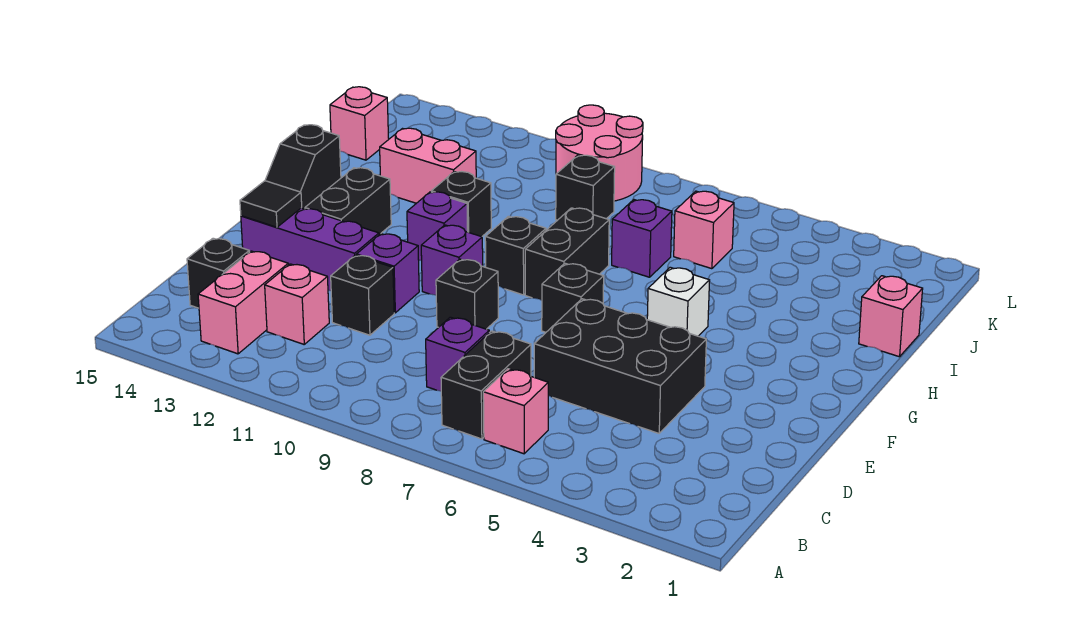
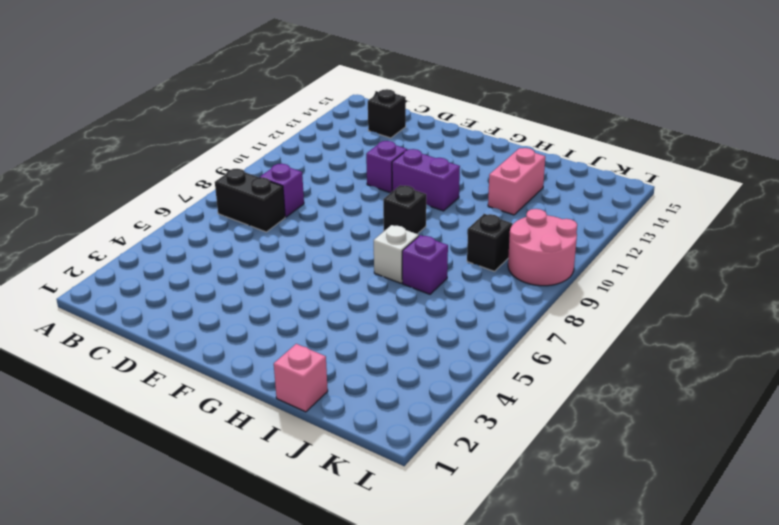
purple brick F11:G11 level 1 -> purple brick G11 level 1
white brick H7 level 1 -> white brick G5 level 1
none -> pink brick B6 level 1
none -> pink brick B13:C13 level 1
none -> pink brick C12 level 1

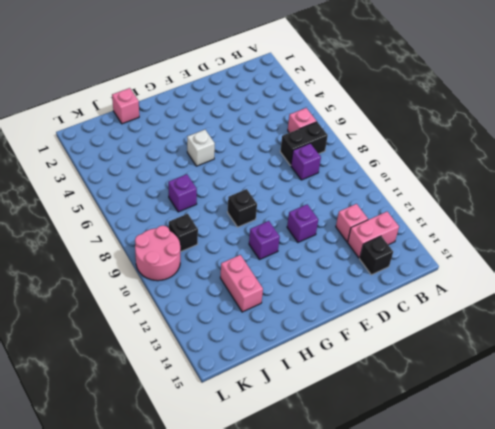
none -> black brick D4:E6 level 1
none -> black brick D11 level 1
none -> black brick E9 level 1

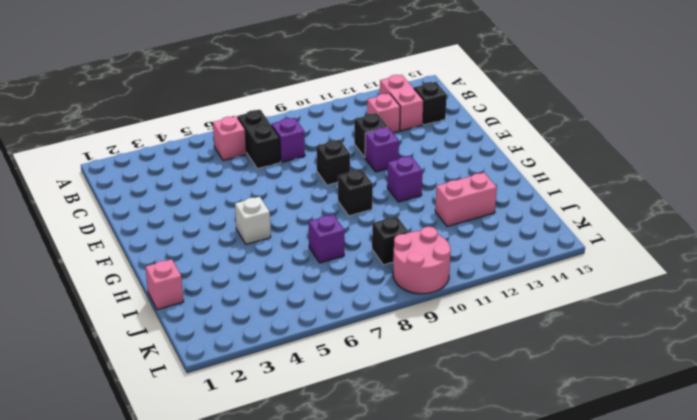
none -> black brick D4:E6 level 1
none -> purple brick E12:E14 level 1
none -> black brick F7 level 1

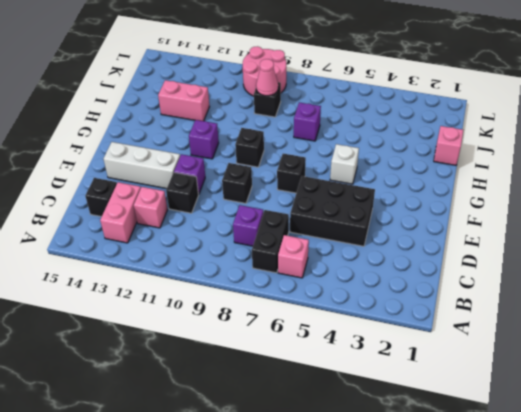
white brick E12:E14 level 1 -> purple brick E12:E14 level 1
pink cone J9 level 2 -> none
none -> purple brick F10 level 1
none -> black brick F13:G13 level 1
none -> black brick G8:H8 level 1

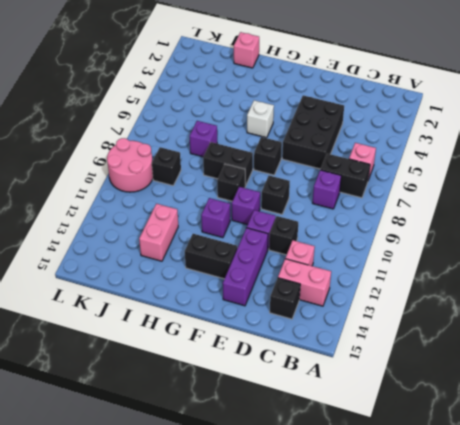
none -> black slope G15:H15 level 1 top H
none -> black brick H11 level 1
none -> pink brick J6 level 1

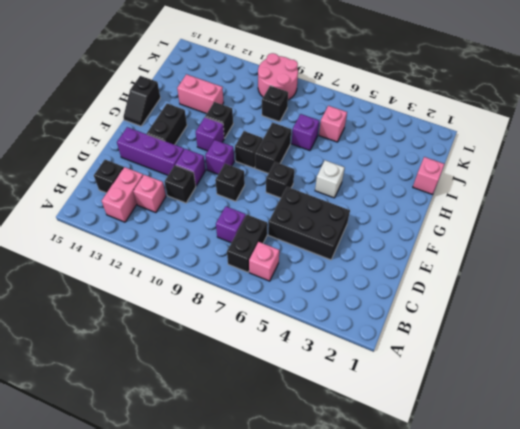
none -> pink brick J15 level 1
none -> black tile E14 level 2

